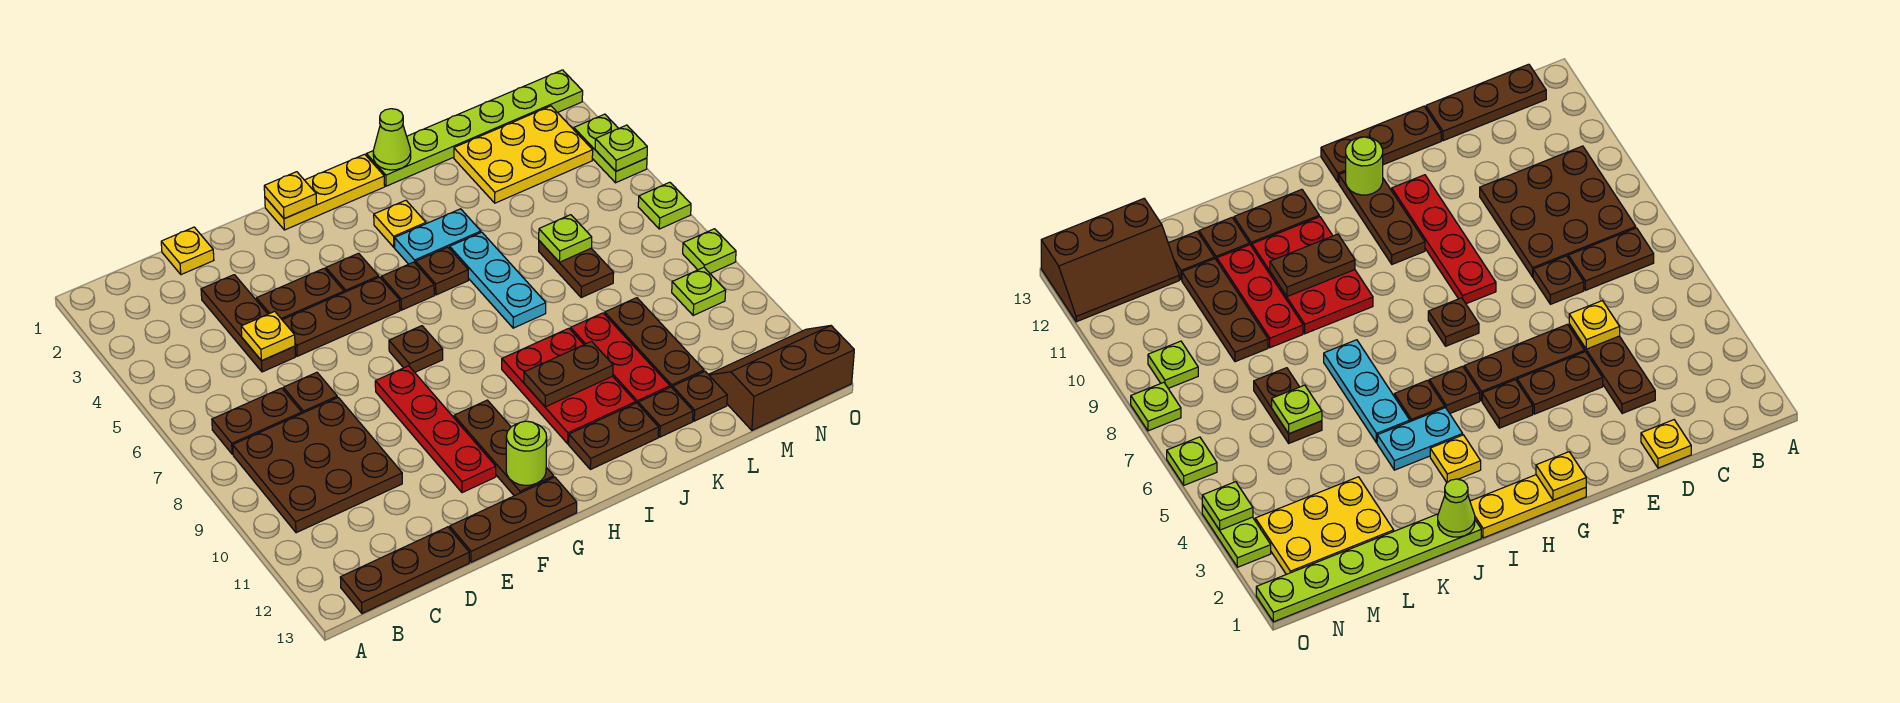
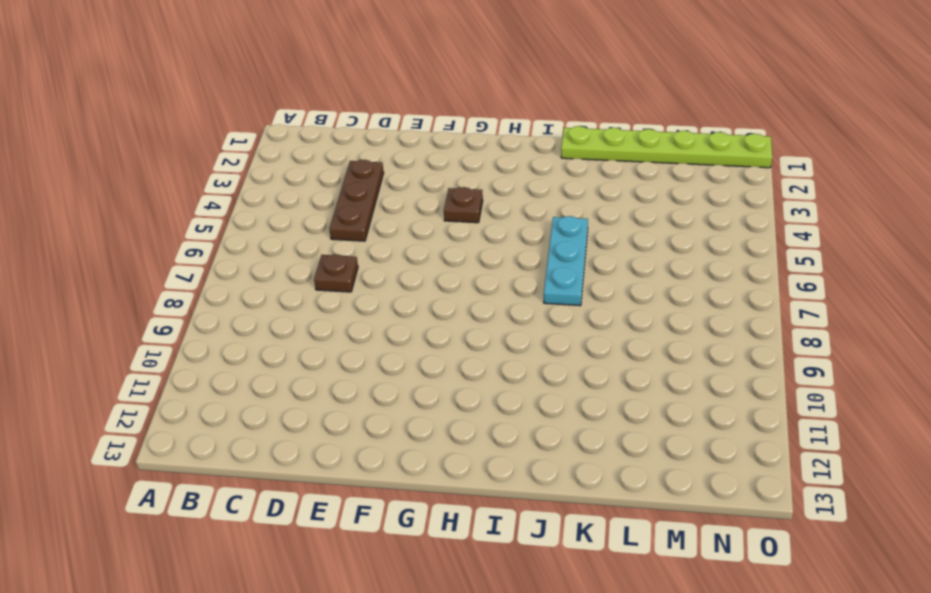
none -> brown plate B7:C7 level 1
none -> brown plate B8:D10 level 1
none -> brown plate B13:D13 level 1
none -> yellow plate D1 level 1

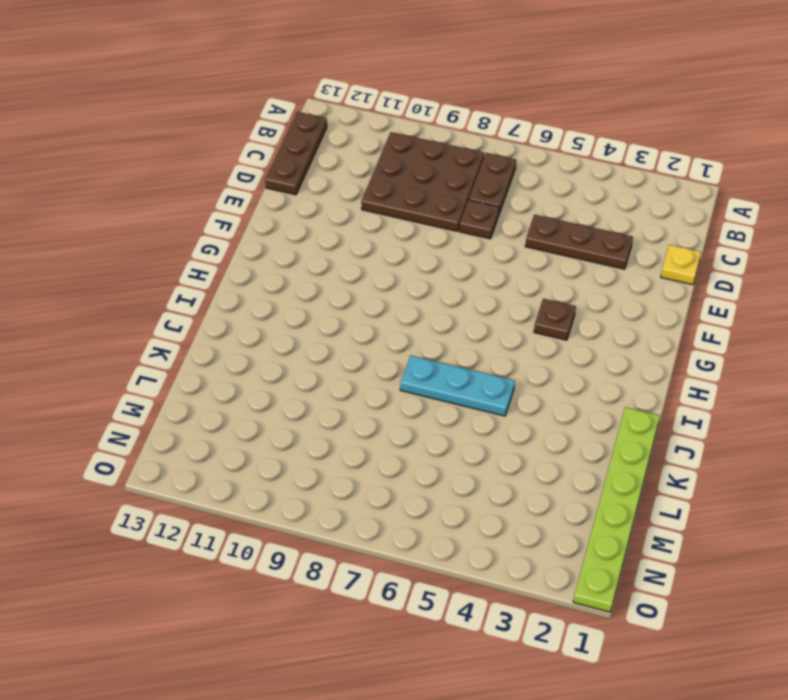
none -> brown plate E4:F4 level 1
none -> brown plate E5:G5 level 1
none -> brown plate E13:G13 level 1
none -> red plate F8:F11 level 1

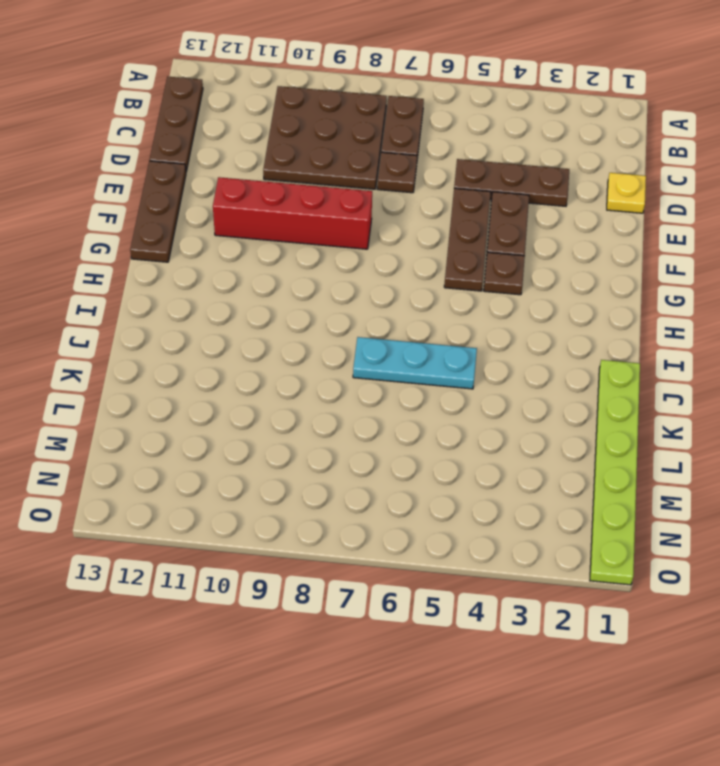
red brick F8:F11 level 1 -> red plate F8:F11 level 1
none -> yellow plate G1:I1 level 1
none -> brown plate G7 level 1
none -> brown plate G10:G12 level 1
none -> brown plate H5 level 1

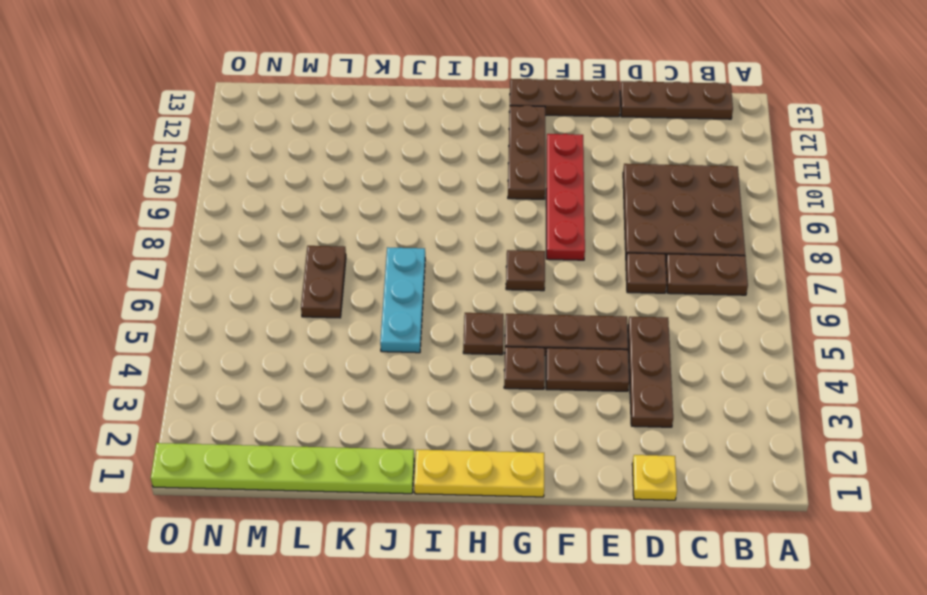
none -> yellow plate I3 level 1
none -> cyan plate I4:J4 level 1
none -> brown plate I5 level 1
none -> red plate I9:J11 level 1

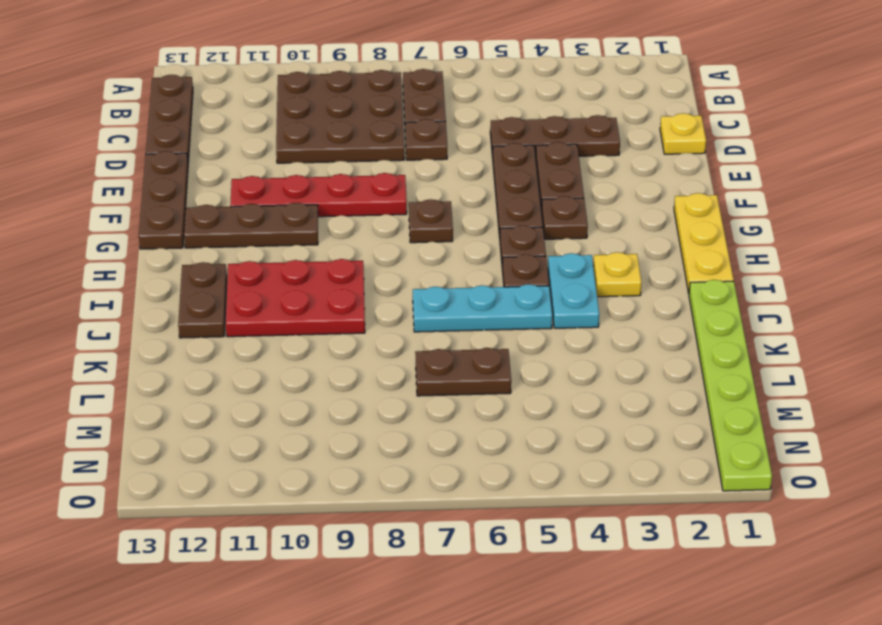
none -> red plate K9:K11 level 1
none -> brown plate K12 level 1
none -> yellow plate L2:N3 level 1
none -> brown plate L9:L11 level 1

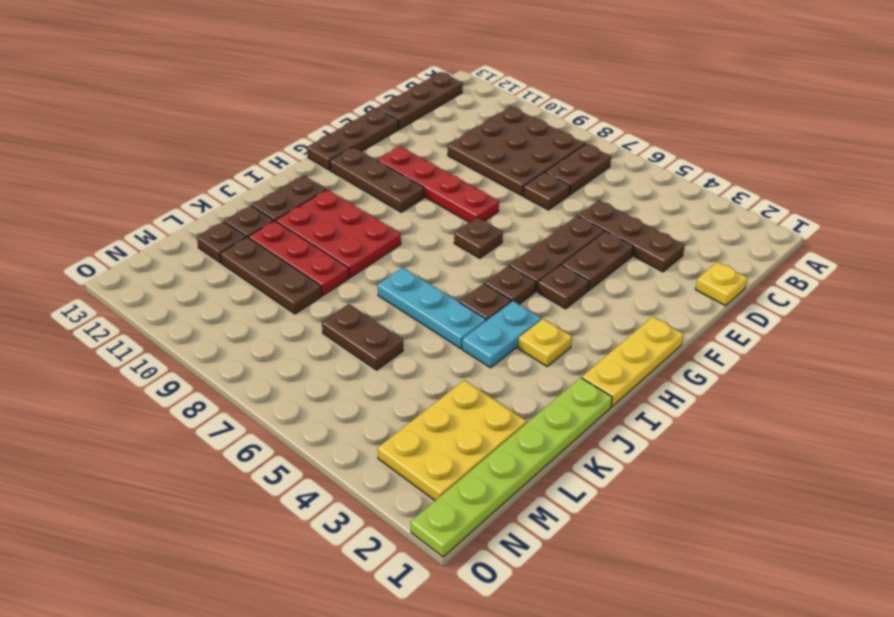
none -> brown slope M12:O13 level 1 top 13
none -> lime plate N9 level 1
none -> lime plate O3:O4 level 1
none -> lime plate O6 level 1

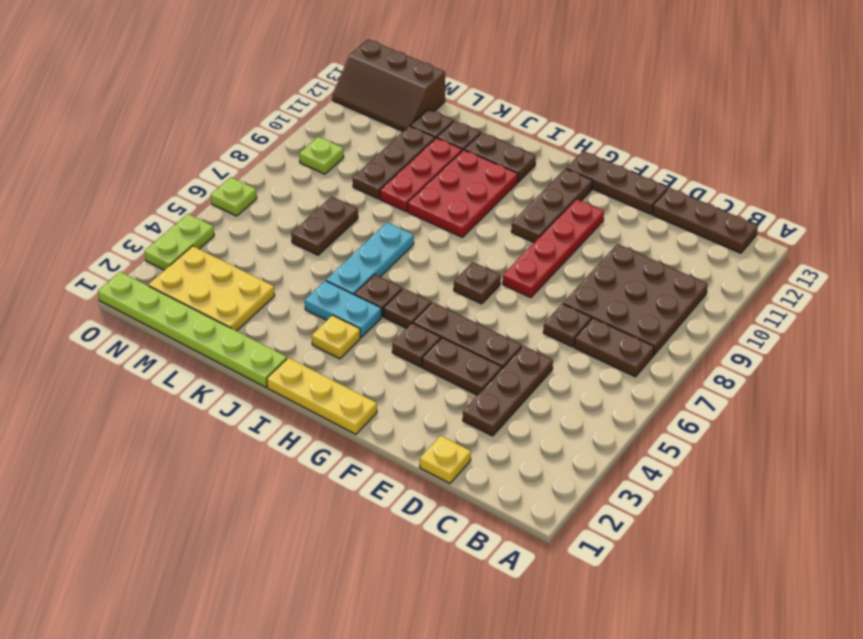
none -> lime plate O8 level 1
none -> yellow plate D5 level 2
none -> yellow plate G1 level 2
none -> lime round brick G12 level 2

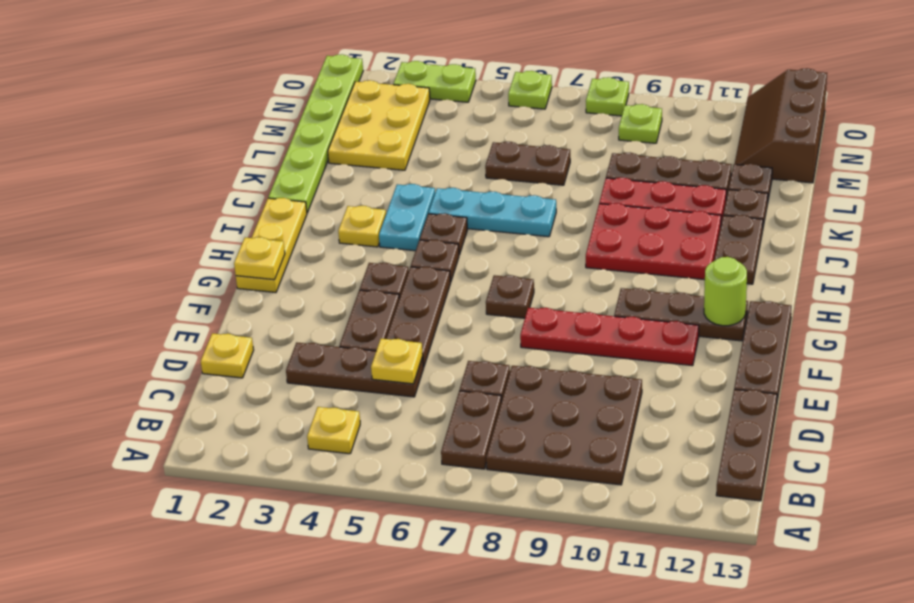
yellow plate B4 level 1 -> none
none -> brown plate I10:J10 level 2
none -> lime cone J1 level 2
none -> lime plate L6 level 2
none -> lime plate O4 level 2

